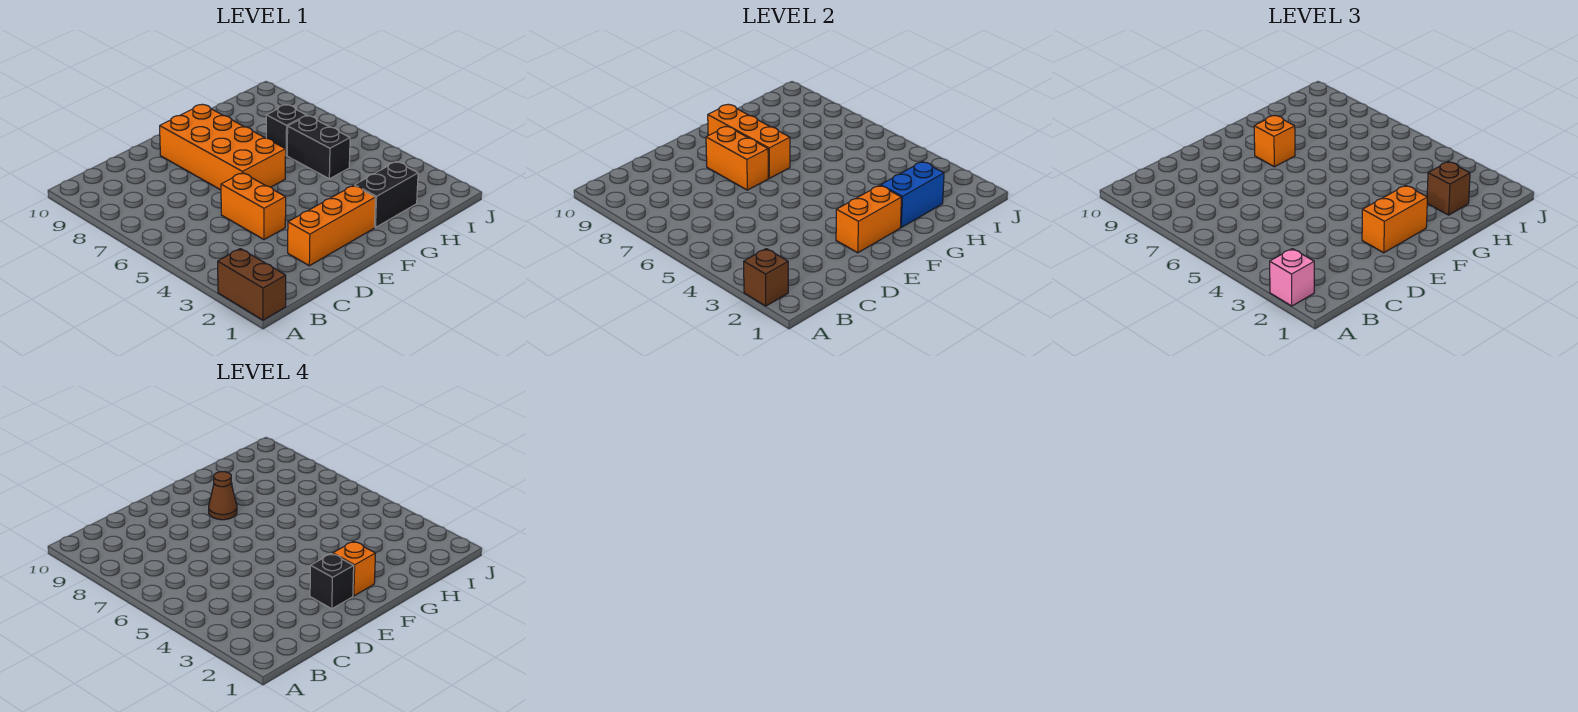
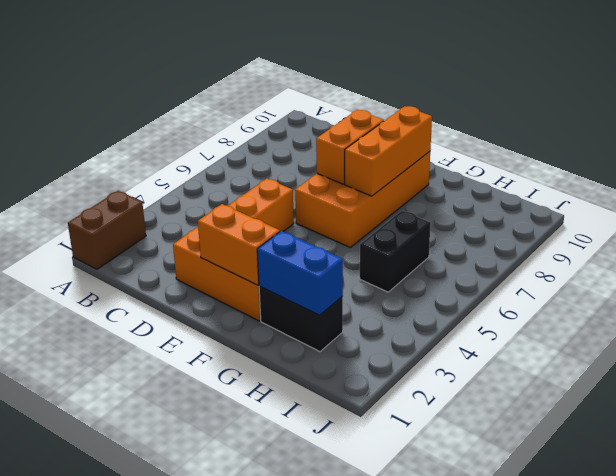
none -> black brick H7 level 1
none -> brown brick A2 level 2
none -> pink brick A2 level 3

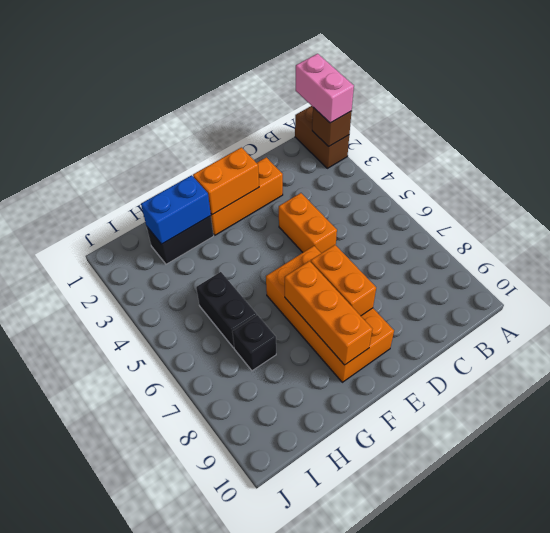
pink brick A1:A2 level 3 -> pink brick A2 level 3
none -> orange brick E2:F2 level 3
none -> orange brick F8 level 3
none -> brown brick H2 level 3

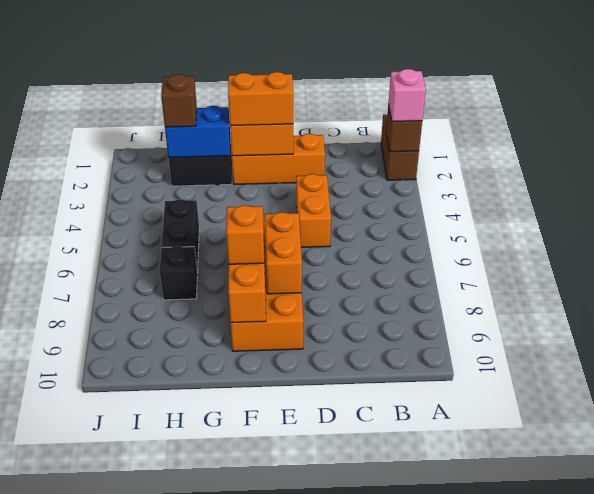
none -> black brick E2 level 4
none -> orange brick F2 level 4
none -> brown cone F8 level 4

